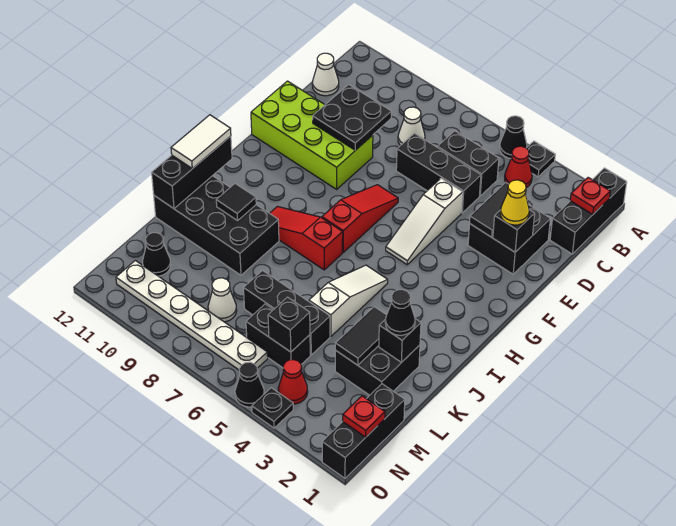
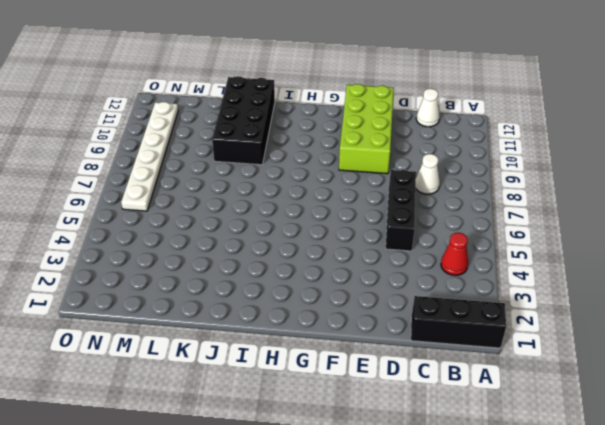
none -> black plate A4 level 1
none -> black cone A5 level 1
none -> black brick C5:C6 level 1
none -> black brick D2:E3 level 1

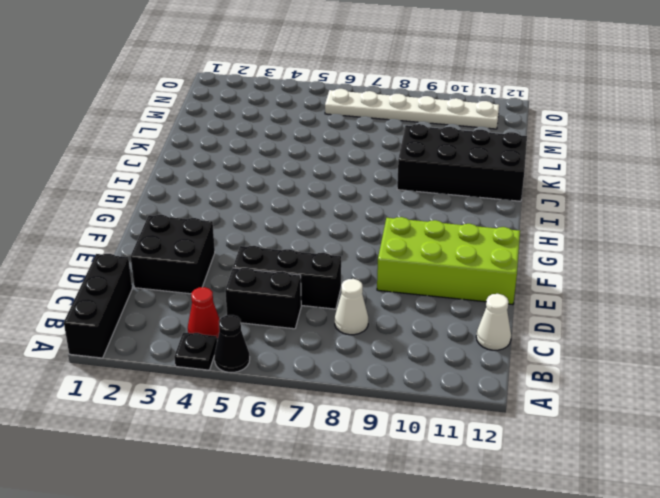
none -> white slope E5:G5 level 1 top E
none -> red slope F7:H7 level 1 top H
none -> white slope I5:K5 level 1 top K
none -> red slope I7:I9 level 1 top 7

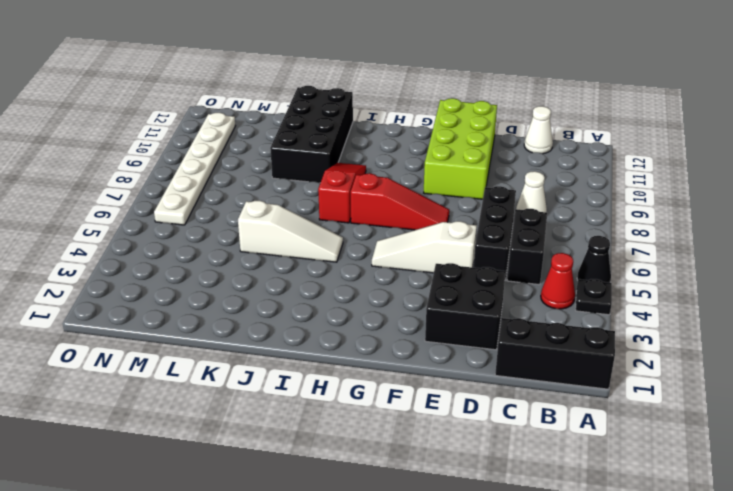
none -> black brick K2:L3 level 1
none -> black brick L5:L7 level 1
none -> black brick M1:O1 level 1
none -> black brick M5:M6 level 1

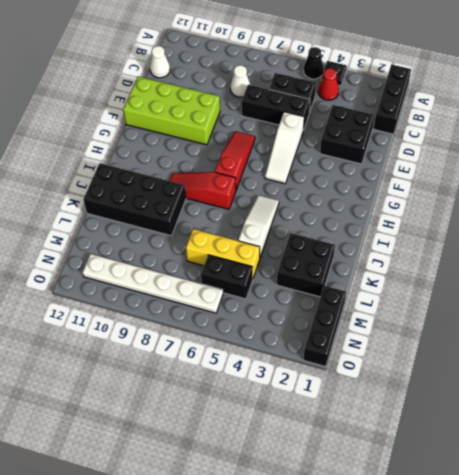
yellow brick L5:L7 level 1 -> black brick L5:L7 level 1
none -> white cone M8 level 1
none -> black cone M11 level 1
none -> red cone N4 level 1
none -> black plate O4 level 1

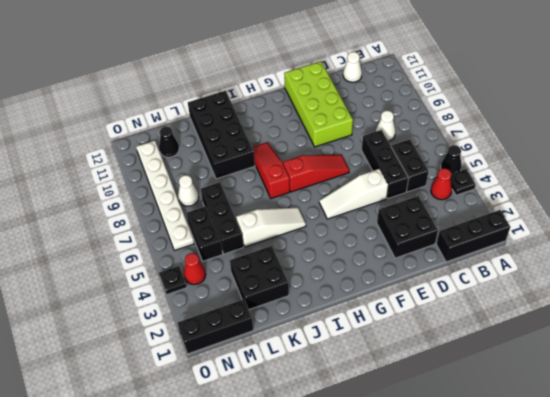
none -> black cone O5 level 1
none -> red plate B1 level 2
none -> black tile D3:E3 level 2
none -> black plate D9:E10 level 2

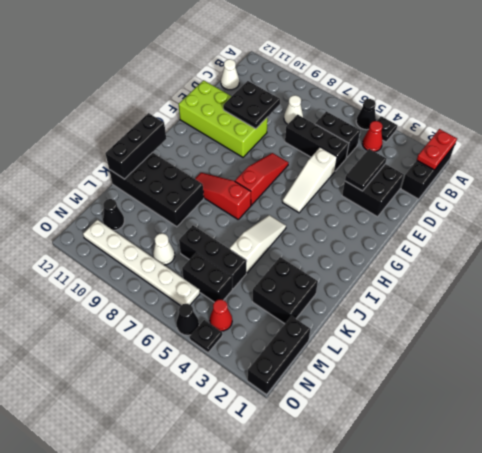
red plate A1:B1 level 2 -> red plate B1 level 2
none -> black brick E2 level 2
none -> black tile J10 level 2
none -> black brick K2 level 2
none -> black tile K3:L3 level 2

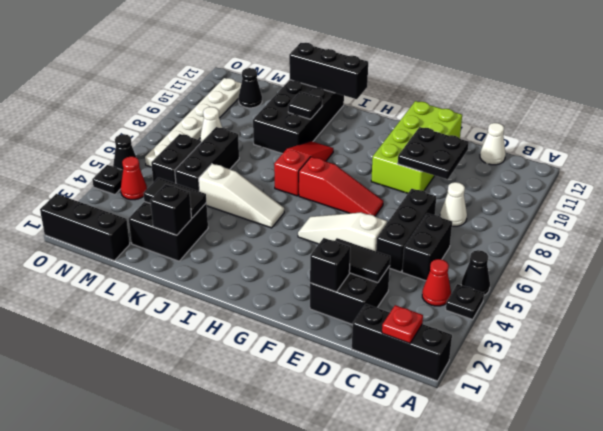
none -> black brick M5 level 2
none -> red plate N1 level 2
none -> yellow cone E2 level 3
none -> white tile I12:J12 level 3

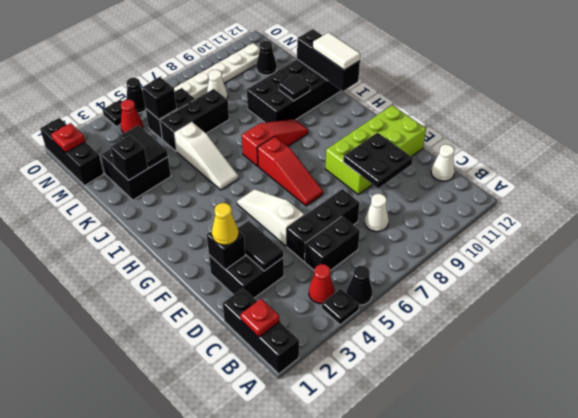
none -> black cone K2 level 3

